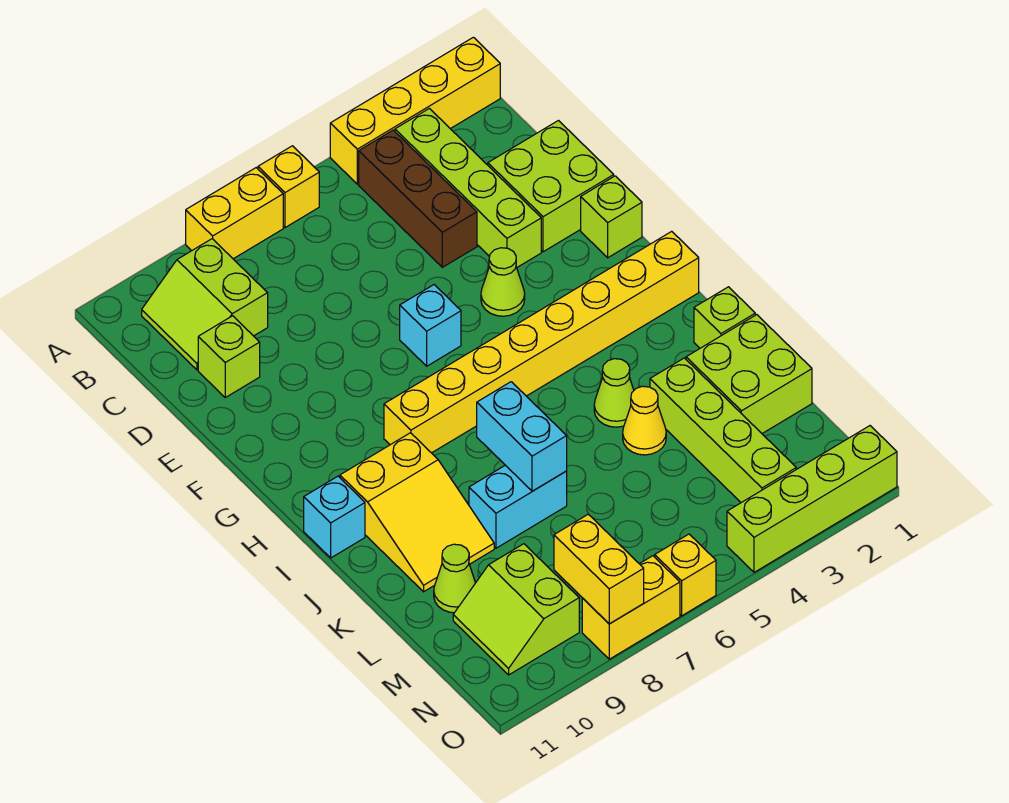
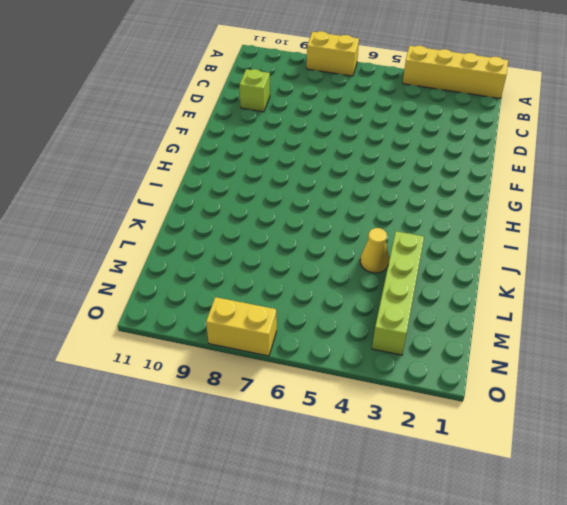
none -> yellow brick A6 level 1
none -> lime brick B3:E3 level 1
none -> brown brick B4:D4 level 1

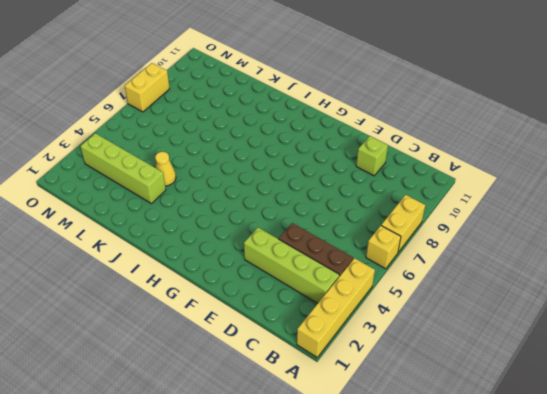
none -> lime slope B9:C10 level 1 top 9
none -> lime brick D1:E2 level 1
none -> lime brick F1 level 1

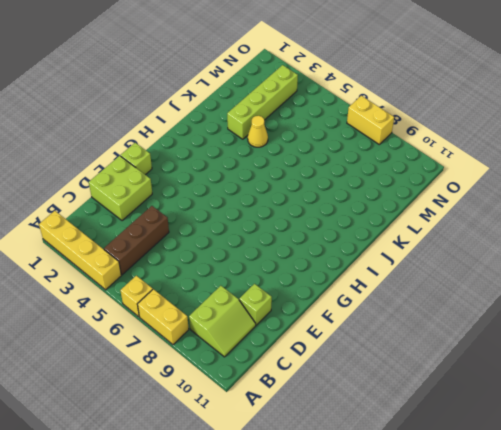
none -> lime brick B3:E3 level 1
none -> lime cone F4 level 1
none -> cyan brick F6 level 1

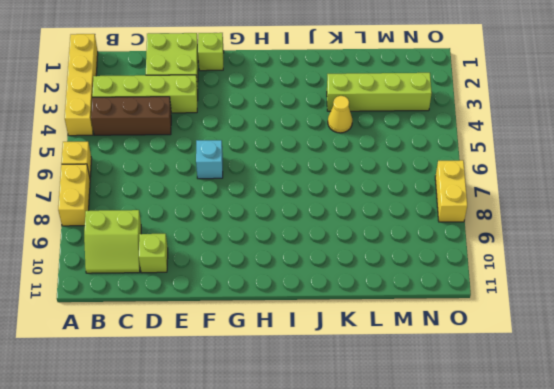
none -> lime cone F4 level 1
none -> yellow brick H1:H8 level 1
none -> yellow slope I9:K10 level 1 top I

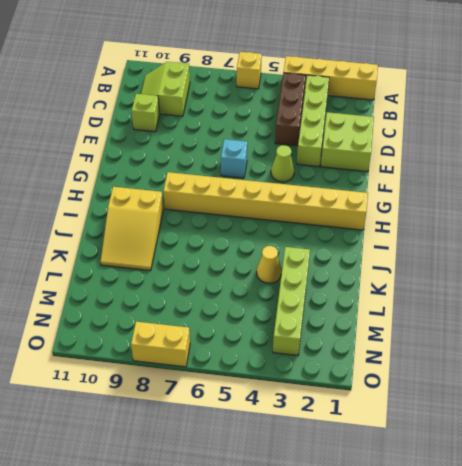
none -> yellow brick A7:A8 level 1
none -> lime brick F1 level 1
none -> cyan brick I11 level 1

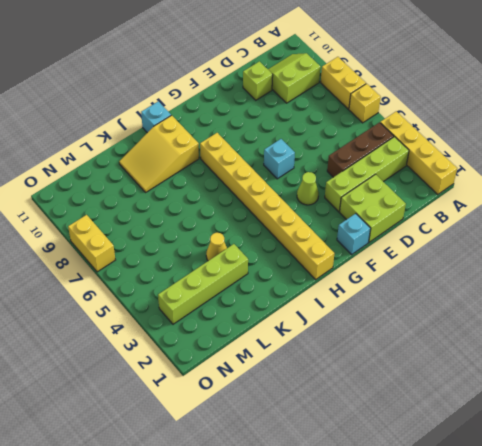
cyan brick F1 level 1 -> lime brick F1 level 1
none -> lime brick J1 level 1
none -> lime cone J4 level 1
none -> lime brick K1:L2 level 1

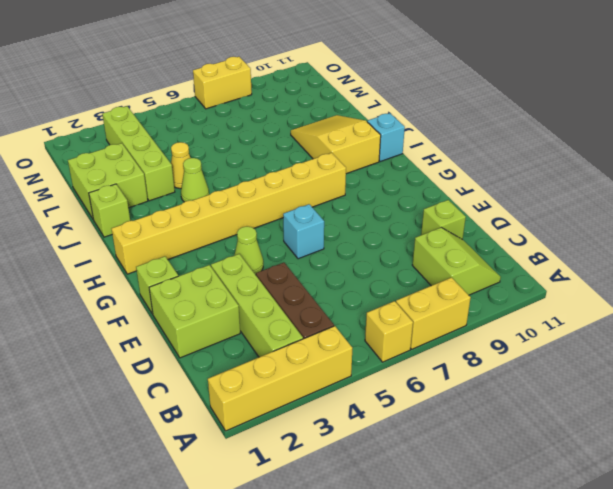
none -> cyan brick K7:K8 level 1
none -> lime cone L10 level 1
none -> lime slope M9:N10 level 1 top 9

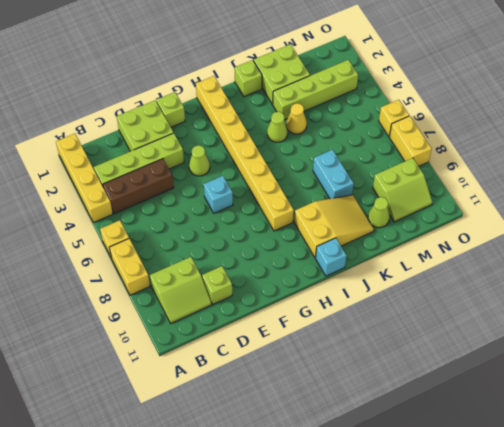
none -> lime brick O1:O4 level 1
none -> cyan brick J7:K7 level 2
none -> yellow brick N8:O8 level 2

